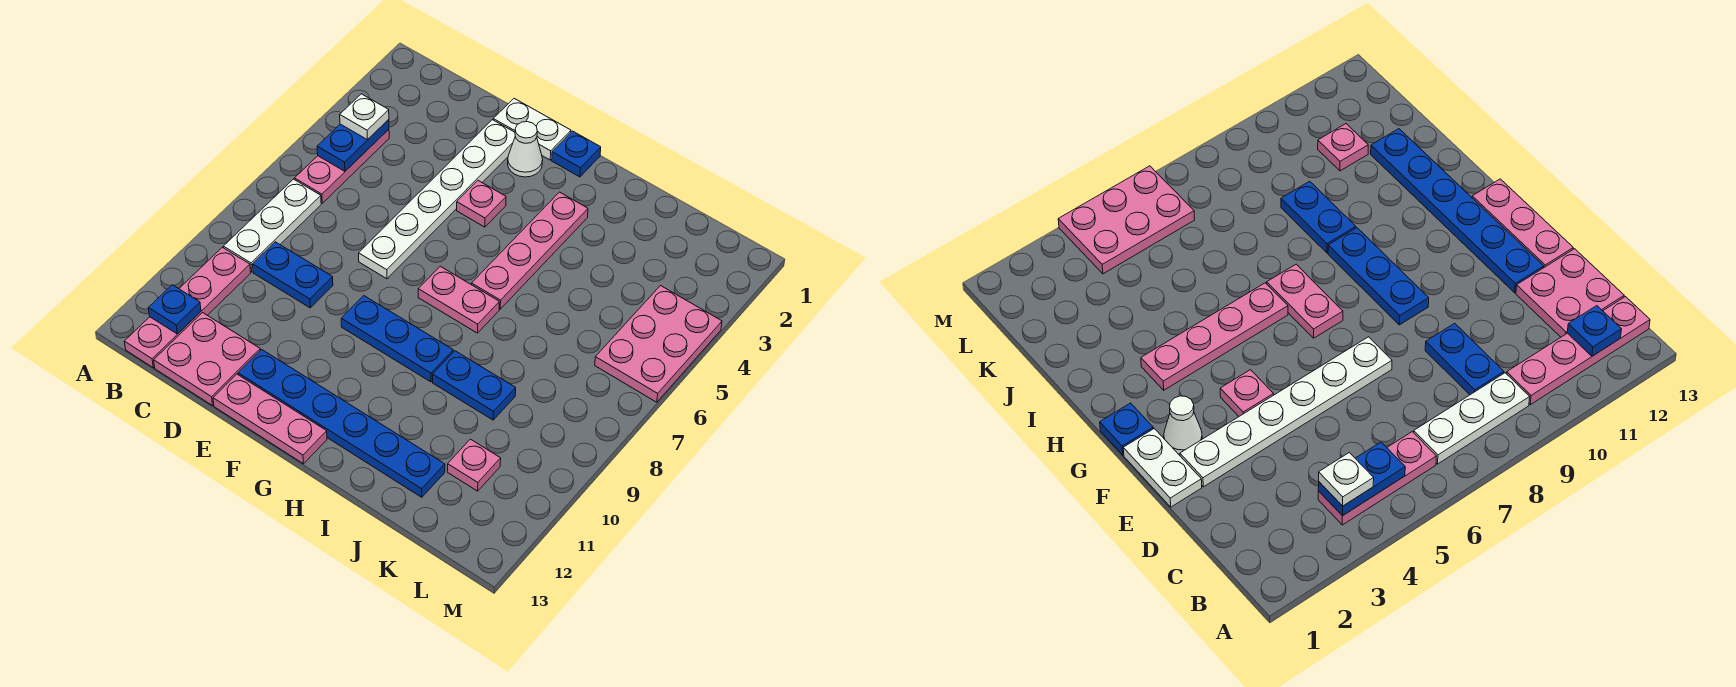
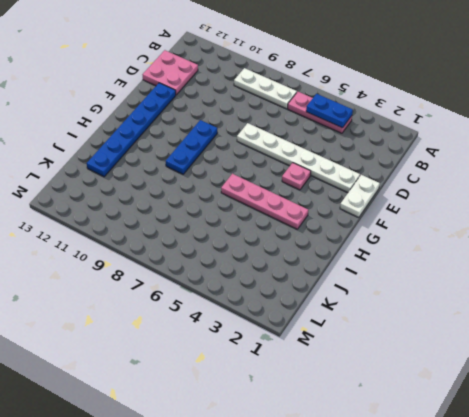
none -> pink plate B10:B13 level 1
none -> blue plate C9:D9 level 1
none -> pink plate E13:G13 level 1

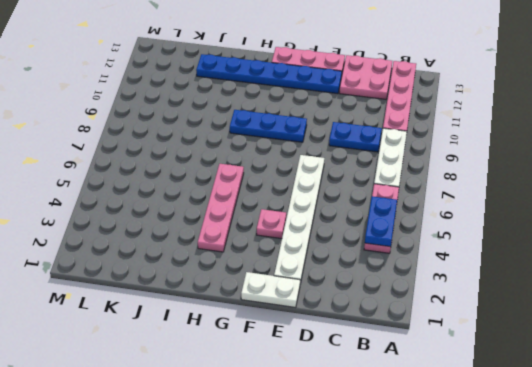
none -> white cone F2 level 1
none -> blue plate G1 level 1
none -> pink plate G7:H7 level 1

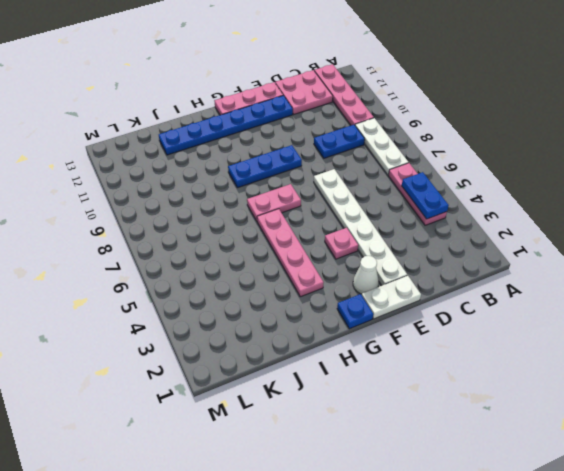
none -> blue plate I9:J9 level 1
none -> pink plate K11 level 1
none -> pink plate L4:M6 level 1

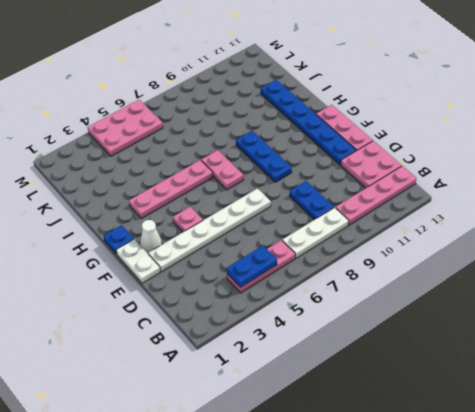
none -> blue plate I9:J9 level 1
none -> pink plate K11 level 1
none -> blue plate B12 level 2

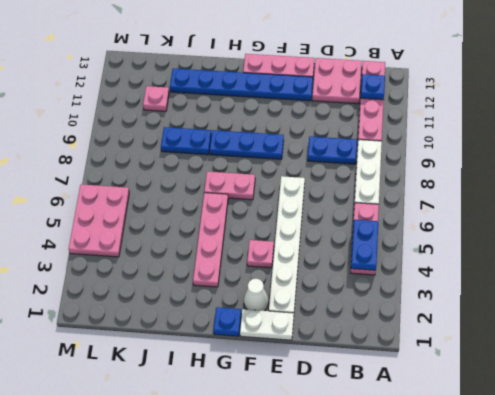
none -> white plate B4 level 3

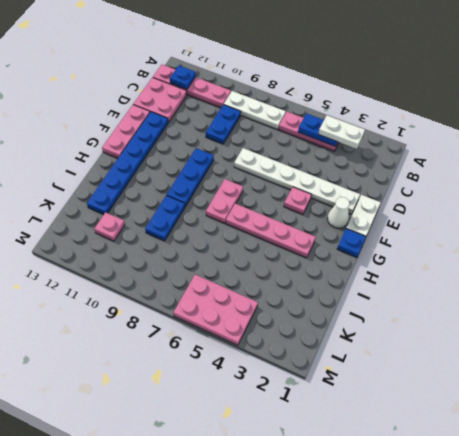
white plate B3:B4 level 3 -> white plate B4 level 3

